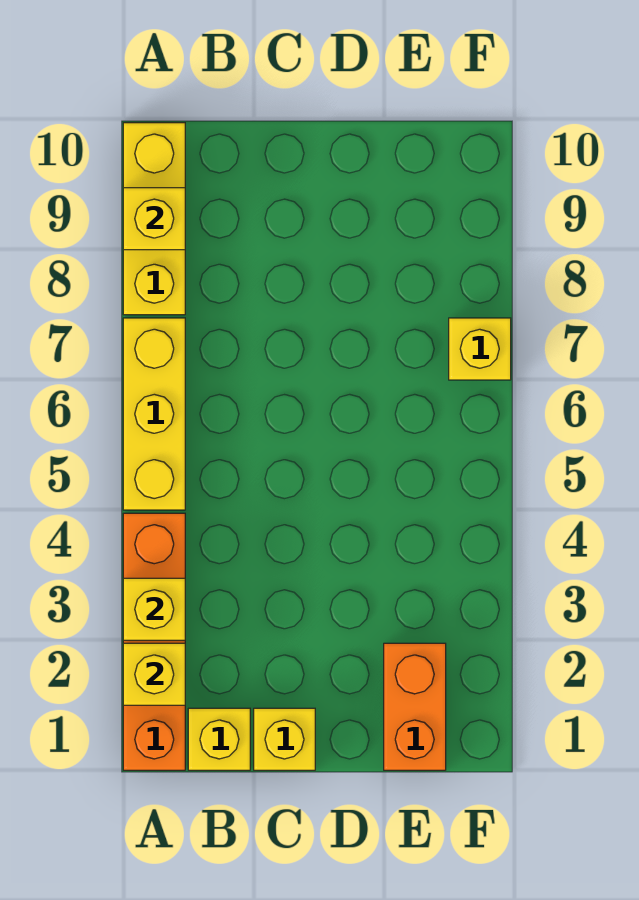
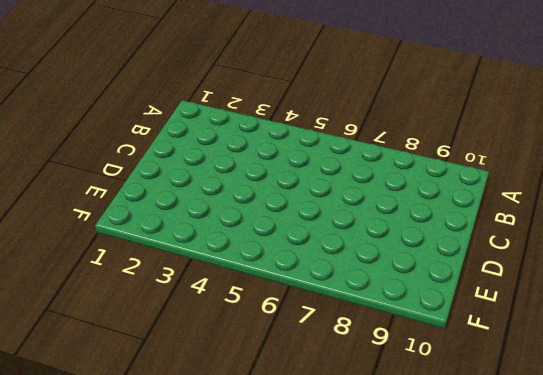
none -> orange brick A1:A4 level 1
none -> yellow brick A5:A7 level 1

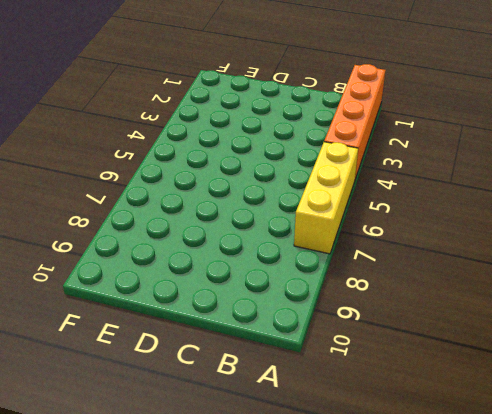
none -> yellow brick A8:A10 level 1
none -> yellow brick B1 level 1

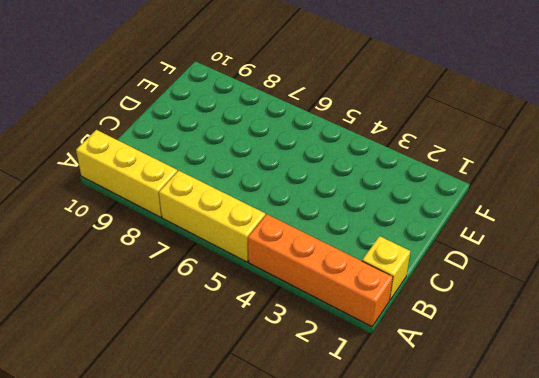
none -> yellow brick C1 level 1
none -> orange brick E1:E2 level 1

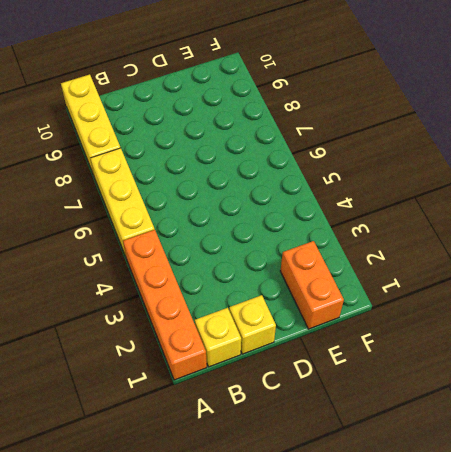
none -> yellow brick F7 level 1
none -> yellow brick A2 level 2

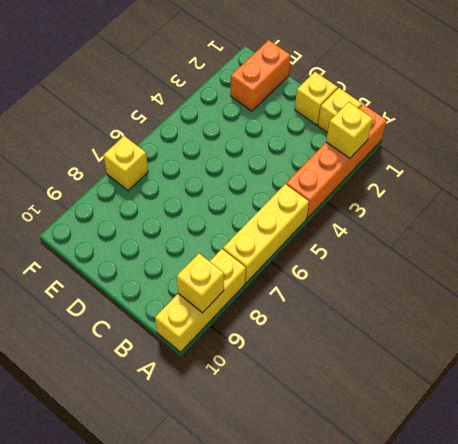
none -> yellow brick A3 level 2

